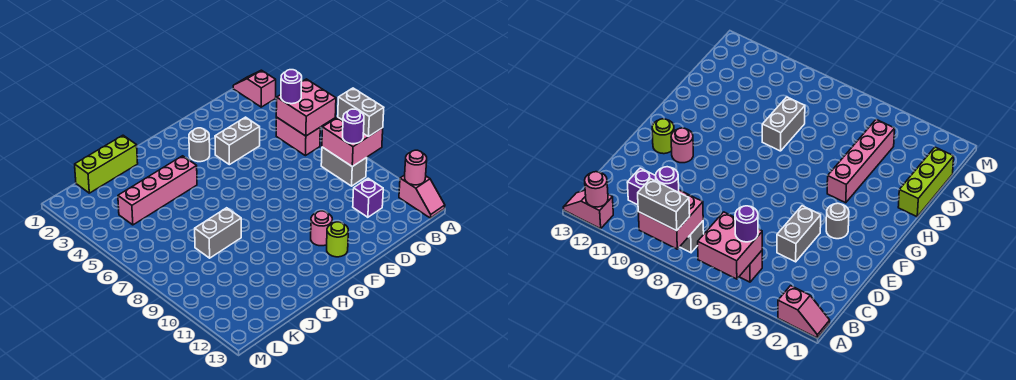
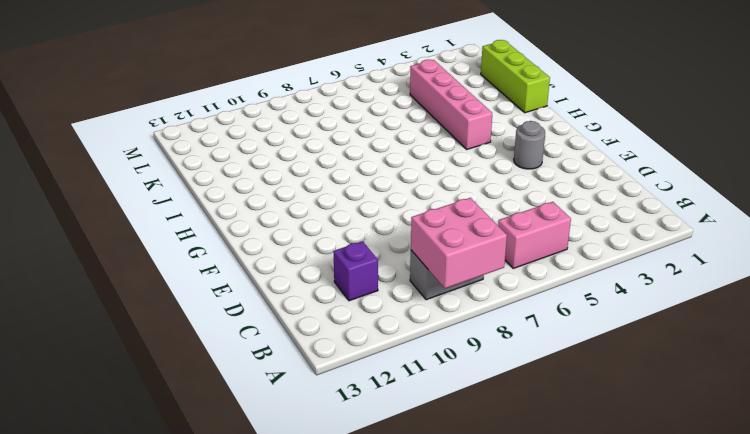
none -> pink slope A1:A2 level 1 top 2
none -> pink slope A12:A13 level 1 top 12
none -> grey brick D4:E4 level 1

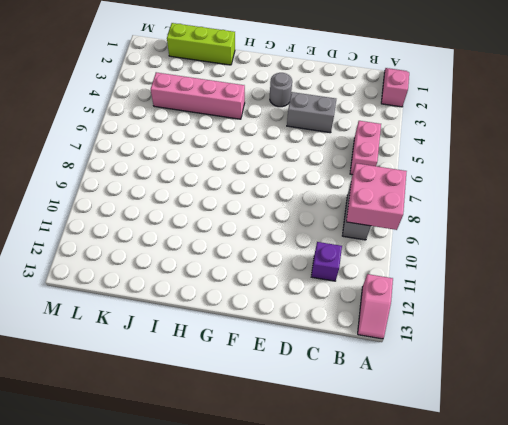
none -> pink round brick F11 level 1
none -> lime round brick F12 level 1
none -> grey brick I8:J8 level 1

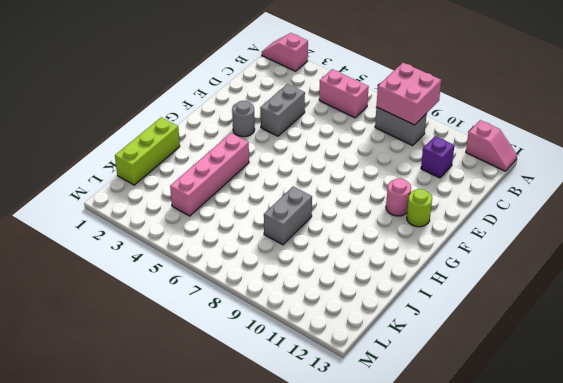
none -> pink brick A5:B6 level 2
none -> pink round brick A12 level 2
none -> grey brick A8:A9 level 3

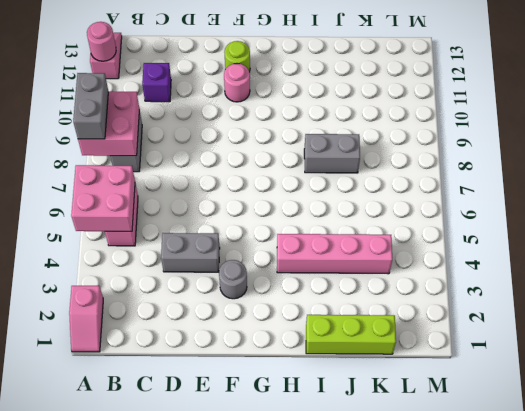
none -> purple round brick B5 level 3
none -> purple round brick B9 level 3

